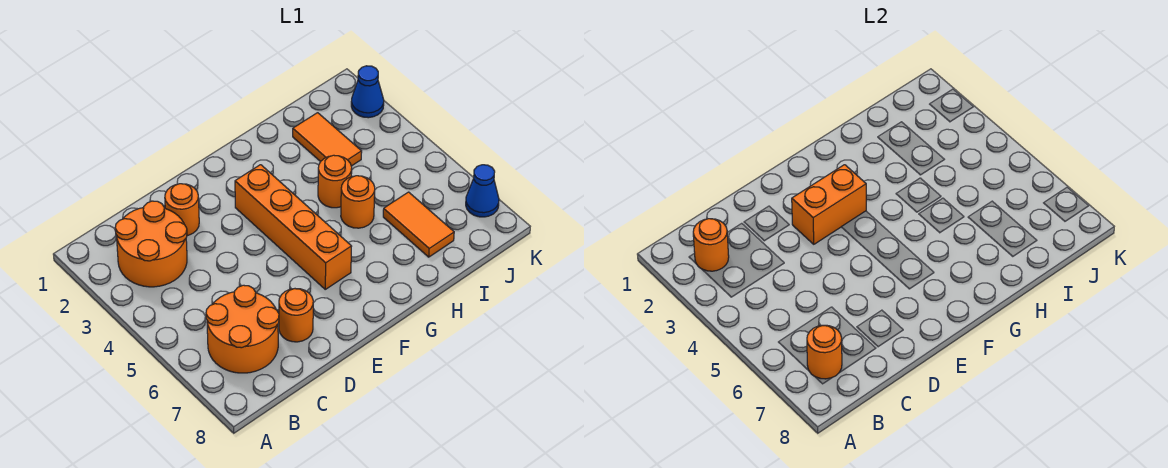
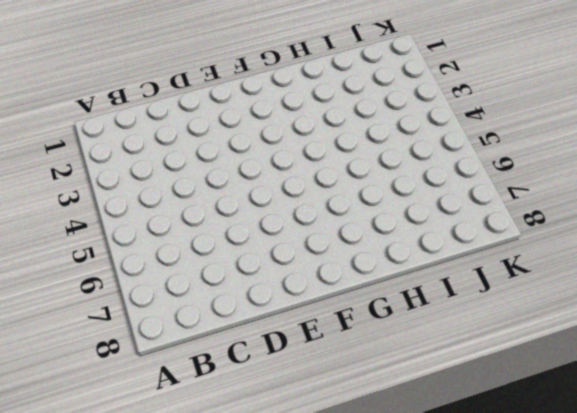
none -> orange round brick B2:C3 level 1
none -> orange round brick B6:C7 level 1
none -> orange round brick D2 level 1

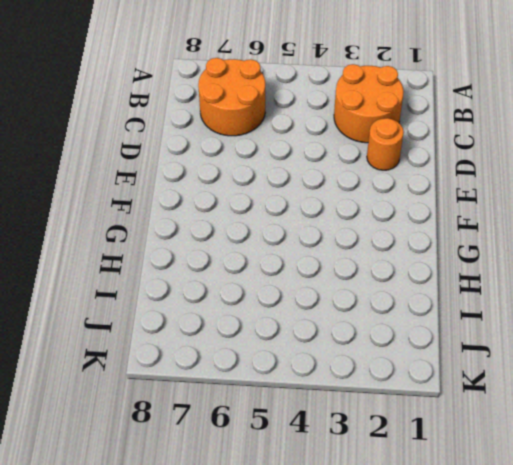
none -> orange round brick D7 level 1
none -> orange brick F3:F6 level 1
none -> orange round brick H4 level 1

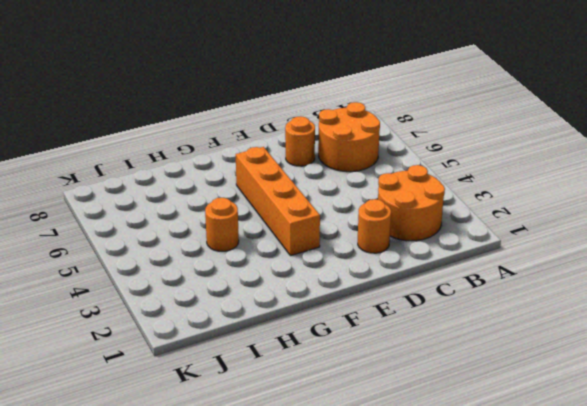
none -> orange round brick H5 level 1
none -> orange tile I2:I3 level 1
none -> orange tile I6:I7 level 1

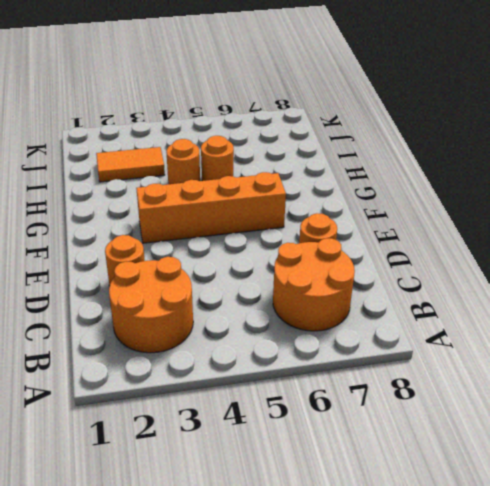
none -> orange tile I6:I7 level 1
none -> blue cone K2 level 1
none -> blue cone K7 level 1

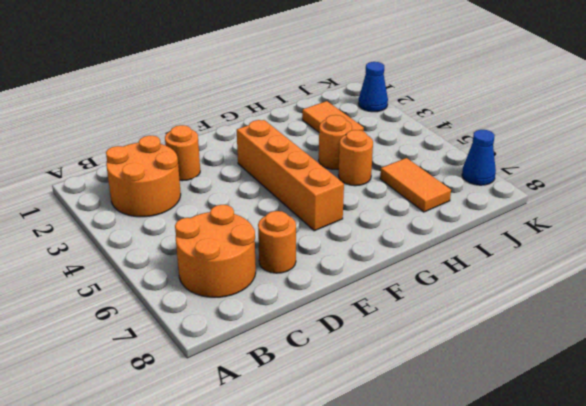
none -> orange round brick B2 level 2
none -> orange round brick B7 level 2
none -> orange brick E3:F3 level 2

